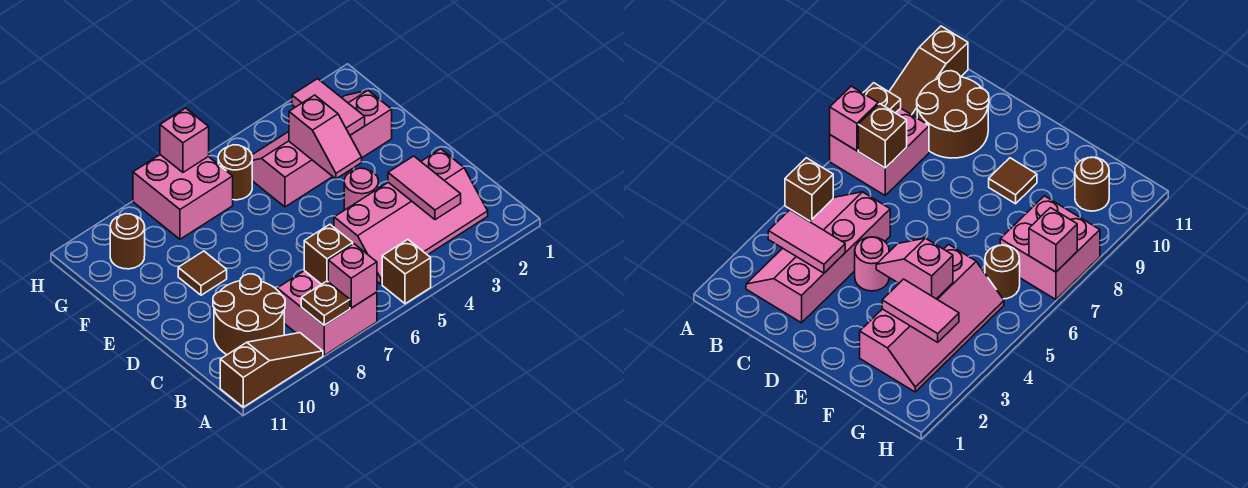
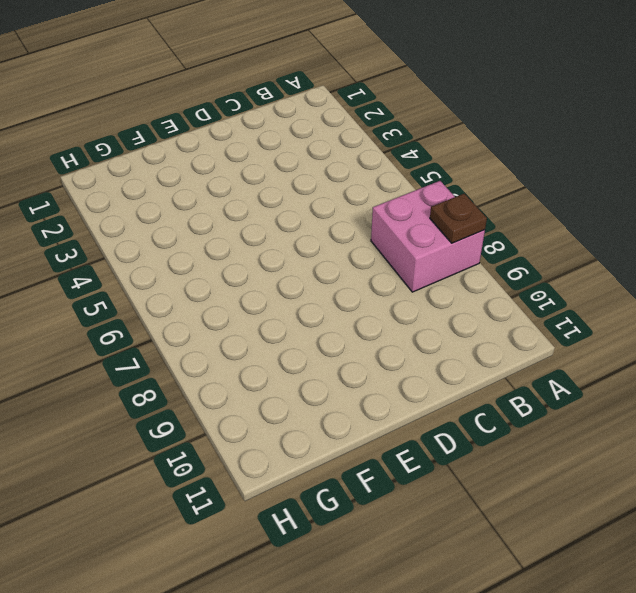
none -> brown brick A5 level 1
none -> brown slope A9:A11 level 1 top 11
none -> pink slope B2:C5 level 1 top C

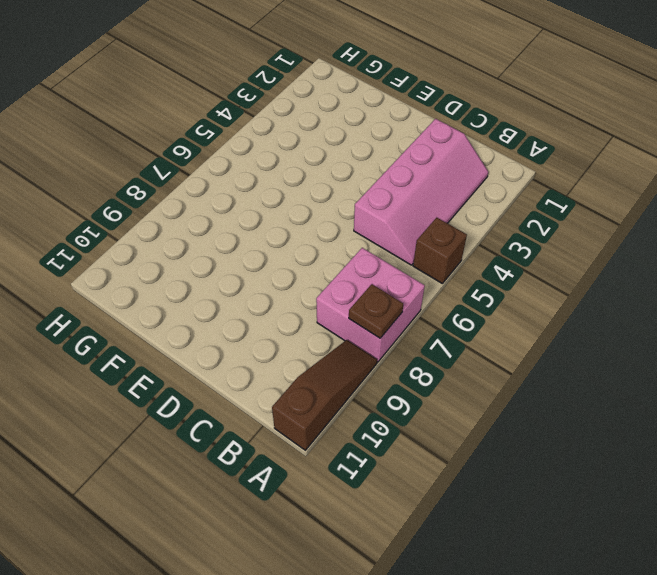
none -> brown round brick B9:C10 level 1
none -> pink round brick D4 level 1
none -> brown tile E9 level 1

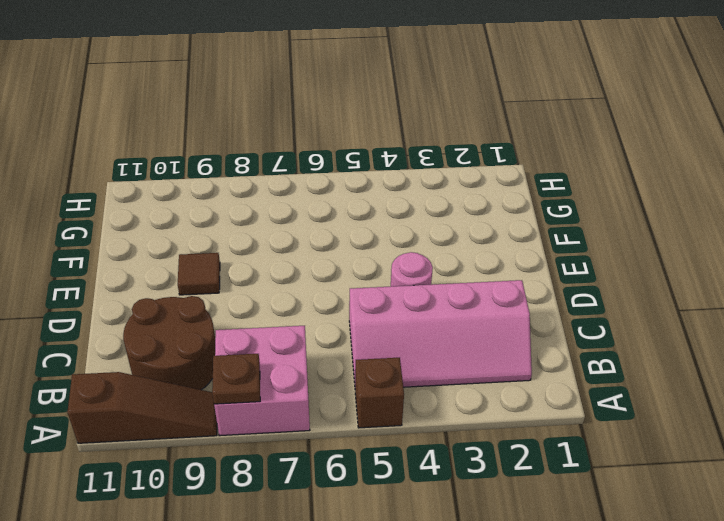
none -> pink slope F2:G5 level 1 top F
none -> brown round brick G6 level 1
none -> pink brick G7:H8 level 1

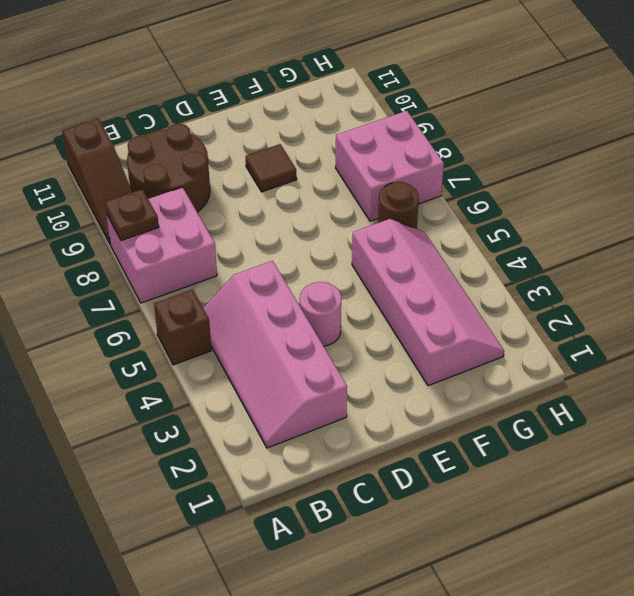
none -> brown round brick G10 level 1
none -> pink brick A7 level 2
none -> pink tile B3:C3 level 2

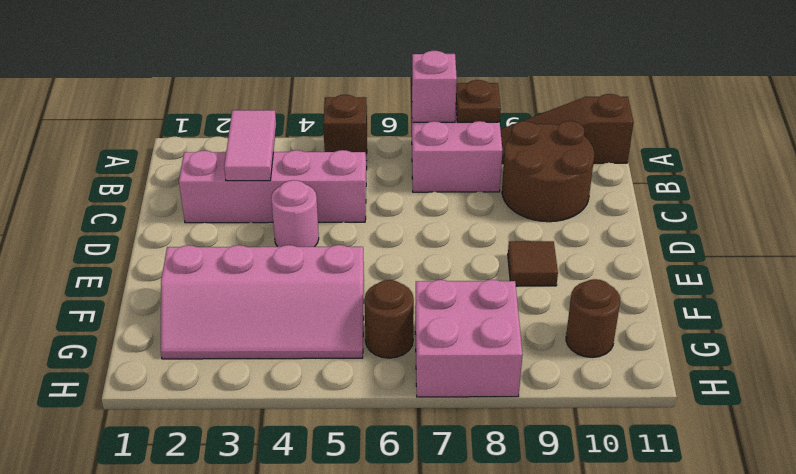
none -> brown brick B7 level 2
none -> pink slope E4:F4 level 2 top F
none -> pink tile F3:G3 level 2

